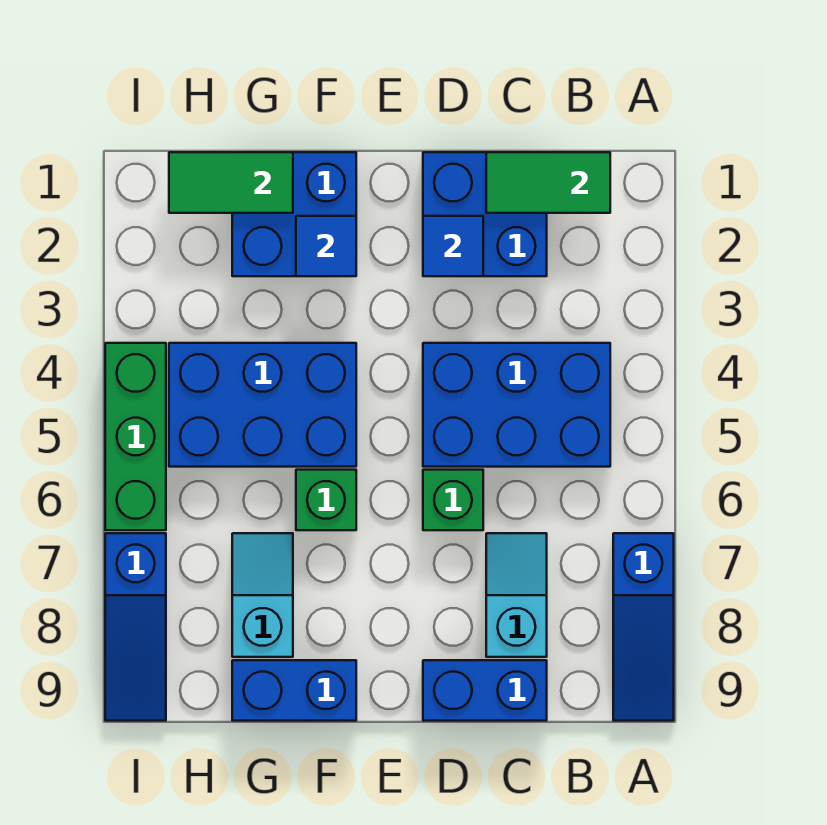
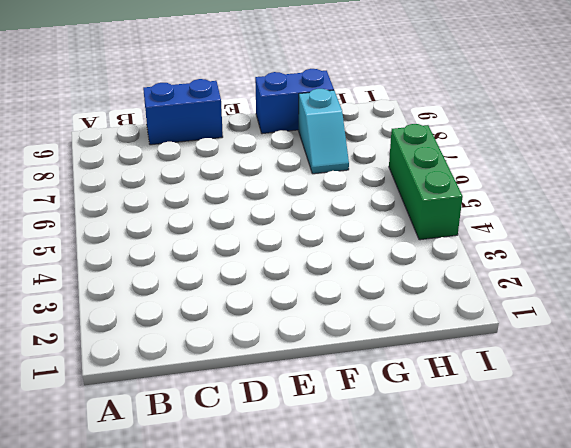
none -> blue slope A7:A9 level 1 top 7
none -> blue brick B4:D5 level 1
none -> blue brick C1:D2 level 1

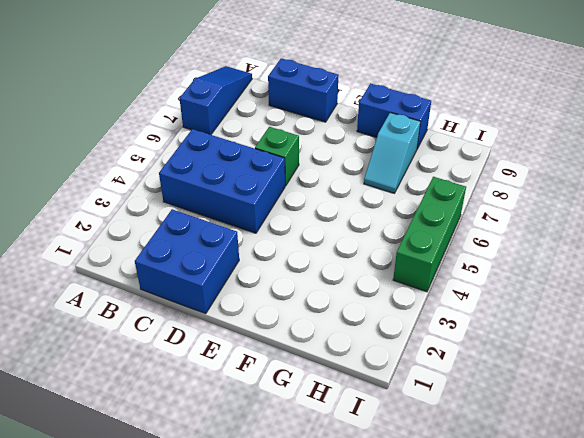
none -> cyan slope C7:C8 level 1 top 8
none -> blue brick F1:G2 level 1
none -> blue brick F4:H5 level 1

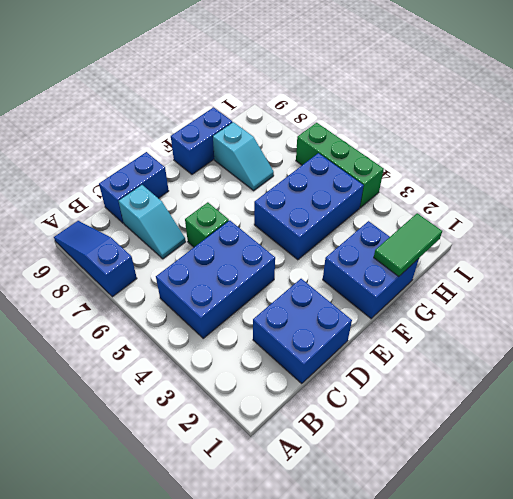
none -> green brick F6 level 1
none -> blue slope I7:I9 level 1 top 7
none -> green tile B1:C1 level 2

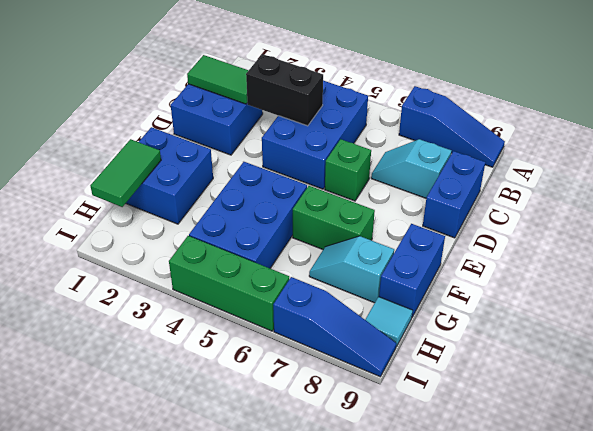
green tile C1:C2 level 2 -> green tile B1:C1 level 2
black brick C3:C4 level 2 -> none
green brick F6:F7 level 1 -> green brick F6 level 1
cyan tile H9 level 1 -> none
none -> blue tile D2 level 2
none -> blue tile F2 level 2

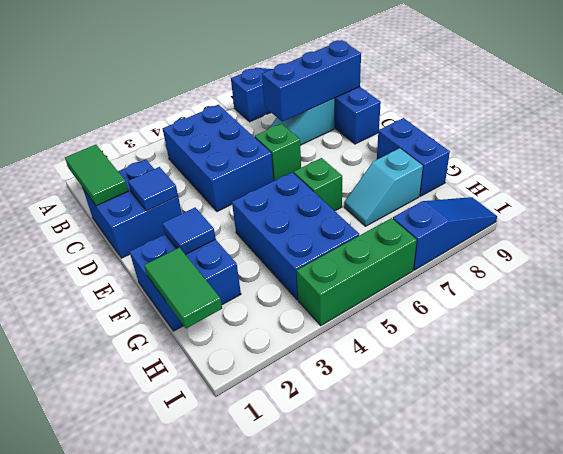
blue brick C7:C9 level 2 -> none

